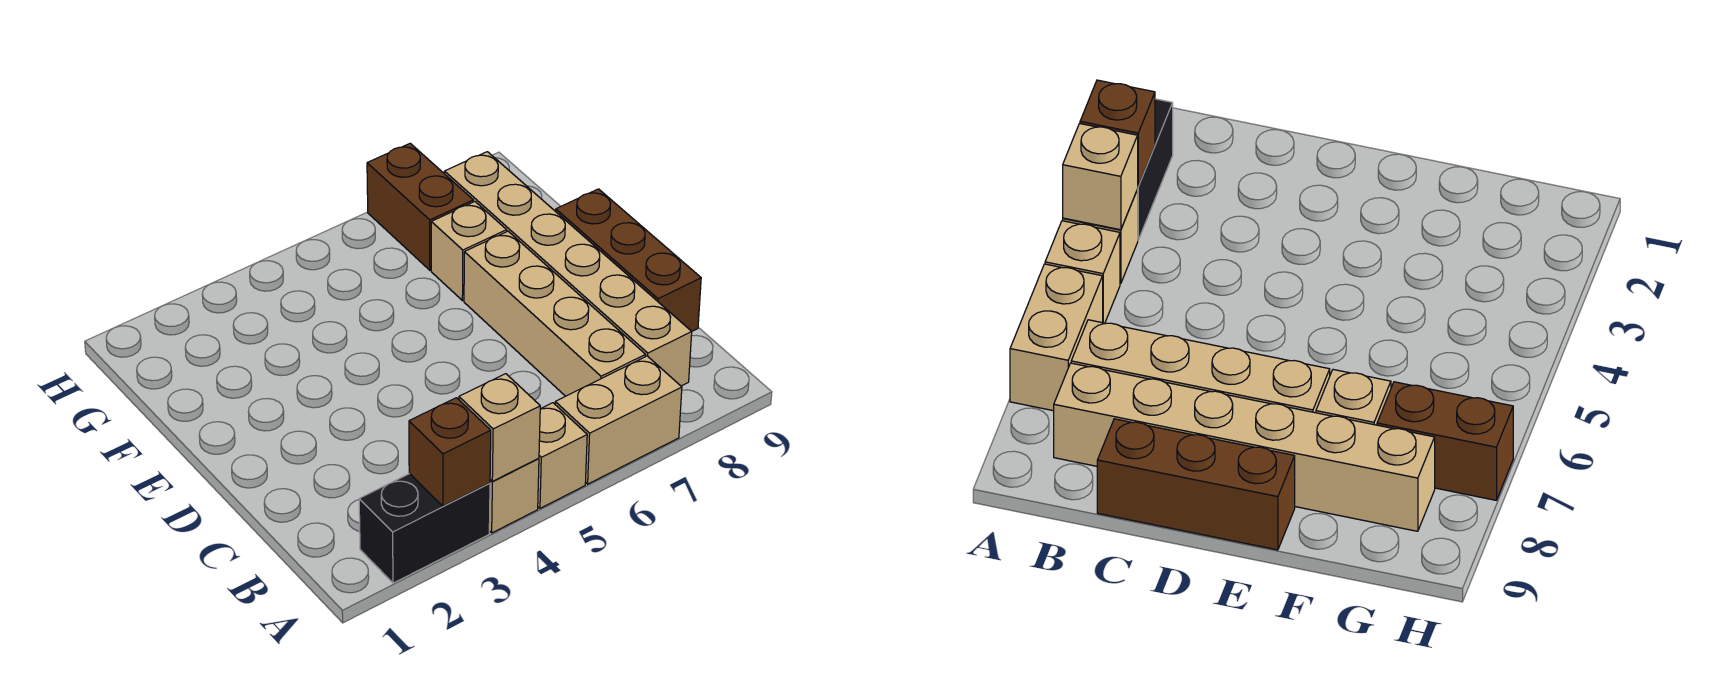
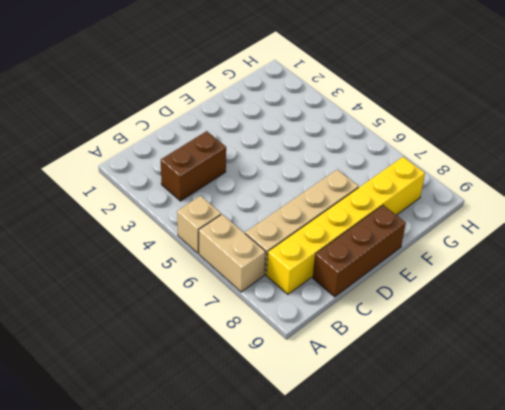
brown brick B3:C3 level 1 -> brown brick G7:H7 level 1
yellow brick B8:G8 level 1 -> tan brick B8:G8 level 1
none -> black brick A2:A3 level 1
none -> tan brick A4 level 1

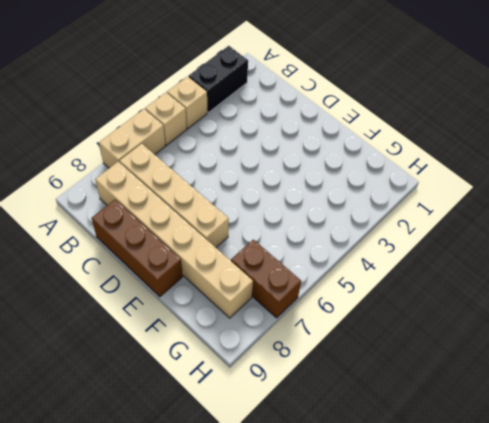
none -> tan brick F7 level 1
none -> brown brick A3 level 2

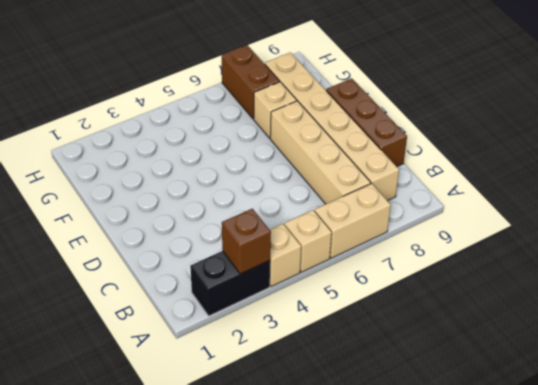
none -> tan brick A4 level 2

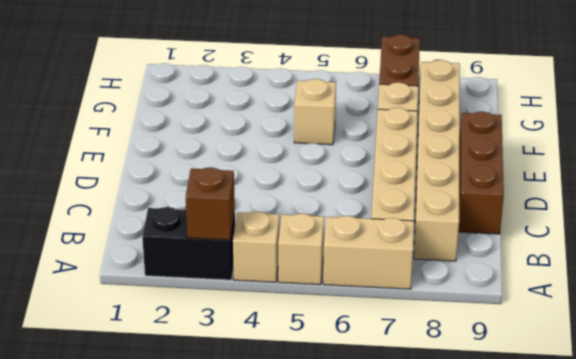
tan brick F5 level 1 -> tan brick A4 level 2

